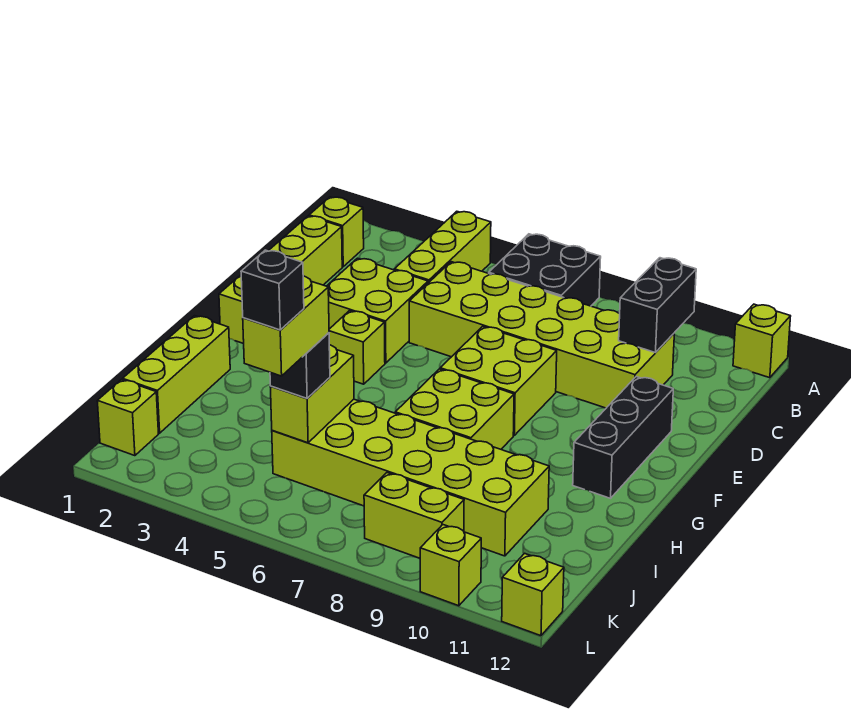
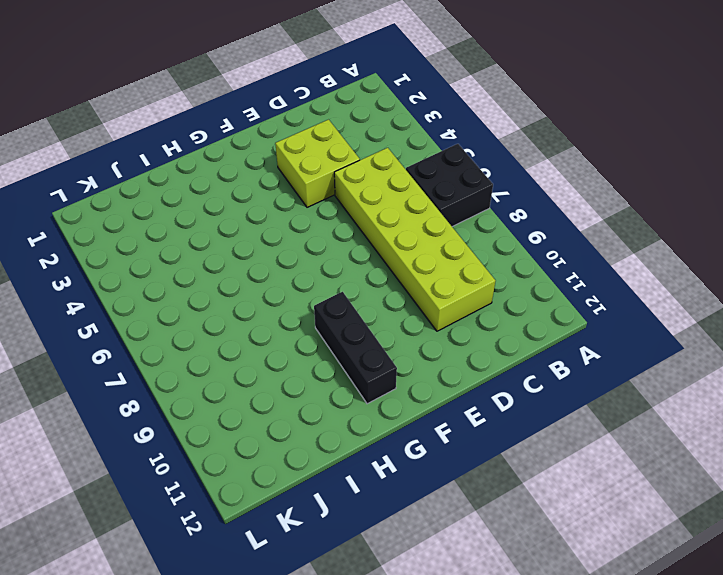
black brick G9:G11 level 1 -> black brick E11:G11 level 1
none -> lime brick A4:C4 level 1
none -> lime brick A12 level 1
none -> lime brick B1 level 1

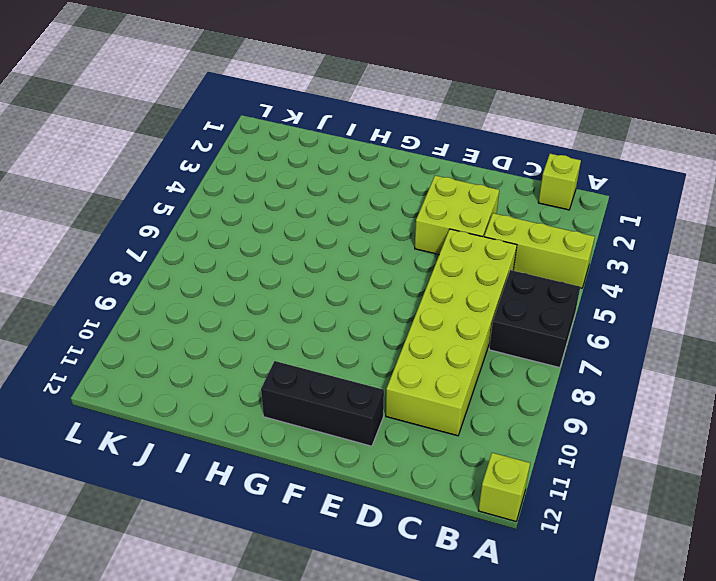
none -> lime brick C1:F1 level 1
none -> lime brick E7:F8 level 1
none -> lime brick F4 level 1

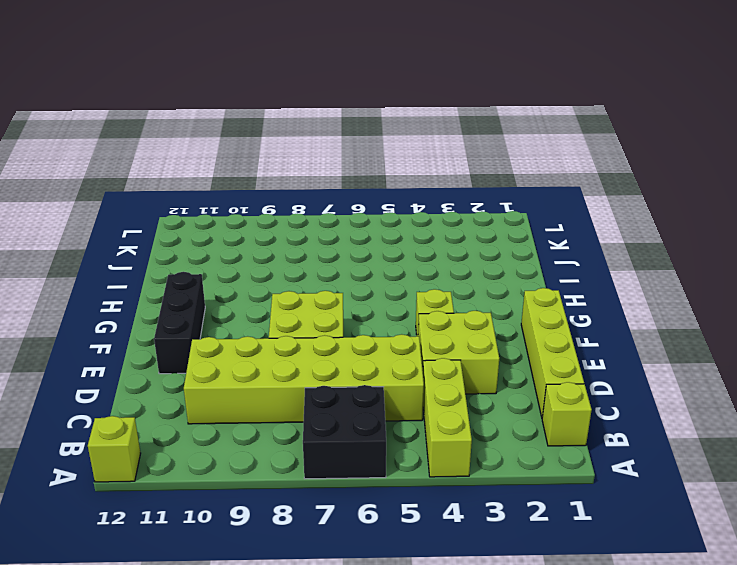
none -> lime brick G7:H8 level 1
none -> lime brick H1:J1 level 1
none -> lime brick I5:J10 level 1

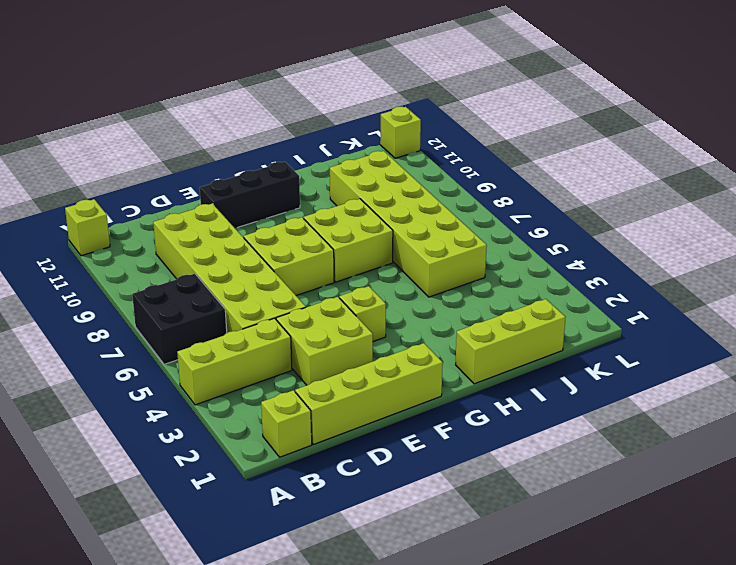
none -> lime brick K1 level 1
none -> lime brick K8:K9 level 1
none -> lime brick L10 level 1

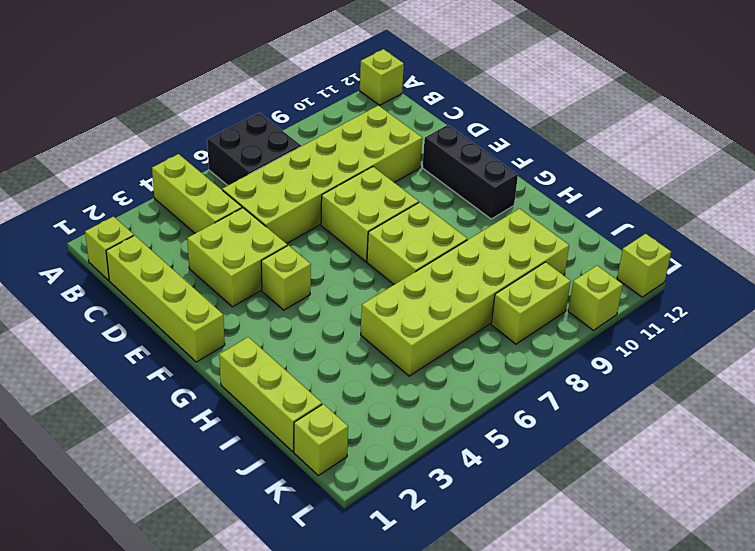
none -> black brick B10:C10 level 2
none -> lime brick I5:J5 level 2
none -> black brick J5 level 3

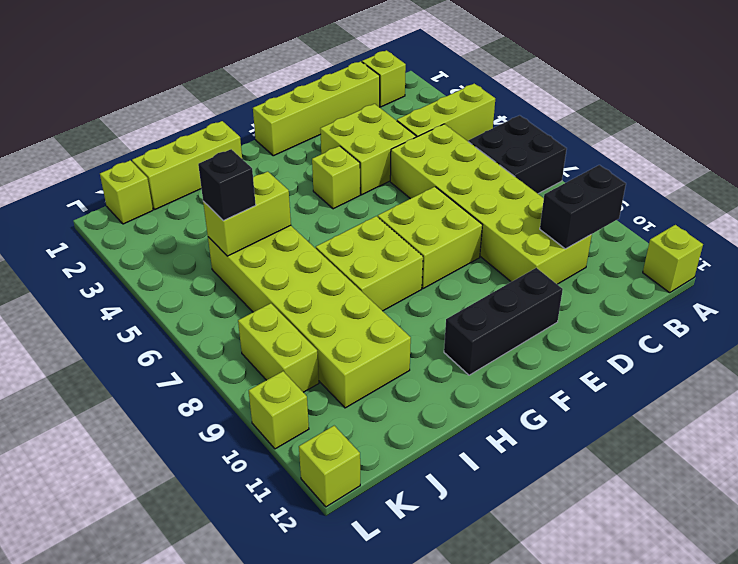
none -> lime brick J5:K5 level 4
none -> black brick K5 level 5

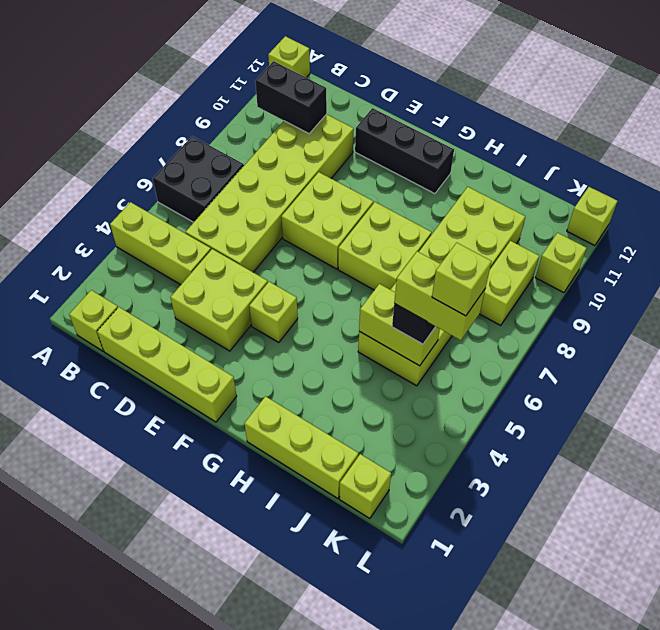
lime brick K5 level 5 -> black brick K5 level 5

